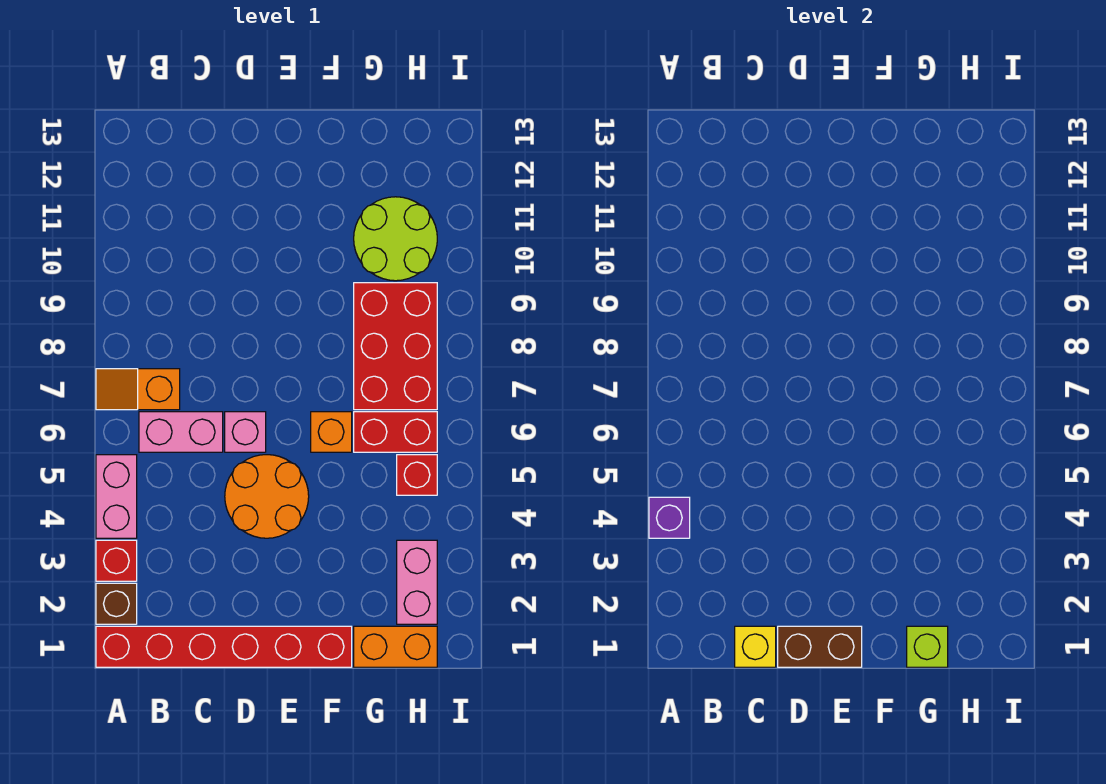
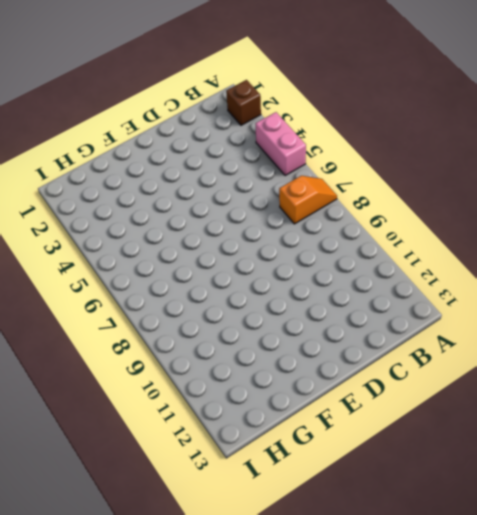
none -> red brick A1:F1 level 1
none -> red brick A3 level 1
none -> pink brick B6:C6 level 1

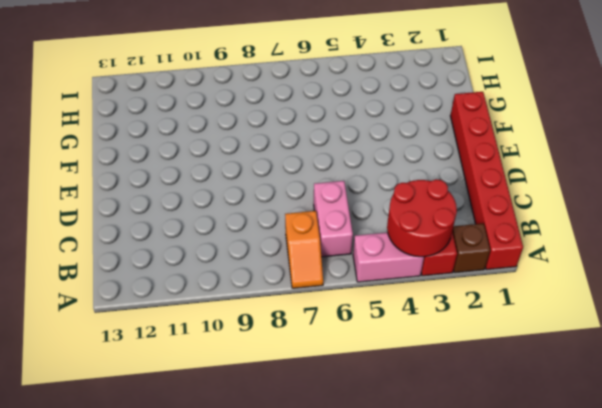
red round brick A3:B4 level 2 -> purple brick A4 level 2
none -> orange round brick D4:E5 level 1
none -> pink brick D6 level 1
none -> orange brick F6 level 1

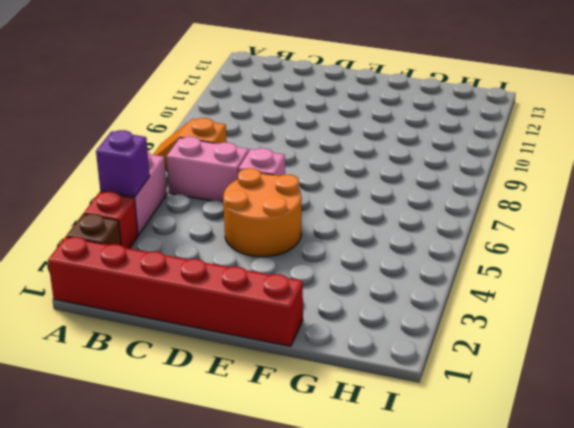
none -> orange brick F6 level 1
none -> orange brick G1:H1 level 1
none -> red brick G6:H6 level 1

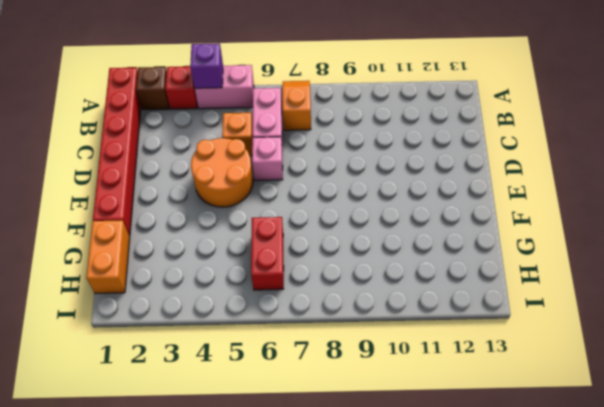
orange brick C5 level 1 -> orange brick F6 level 1
none -> red brick G7:H9 level 1
none -> lime round brick G10:H11 level 1
none -> pink brick H2:H3 level 1

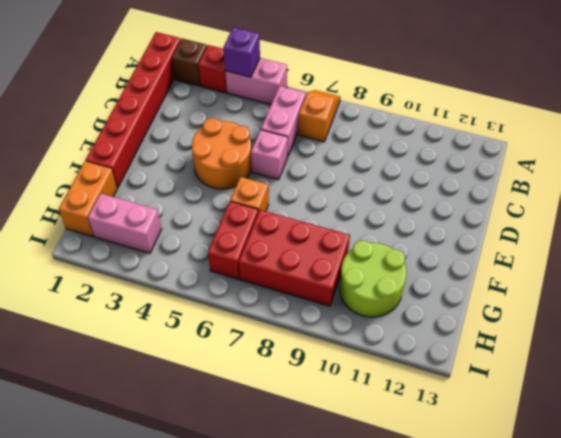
none -> red brick H5 level 1
none -> yellow brick C1 level 2
none -> brown brick D1:E1 level 2

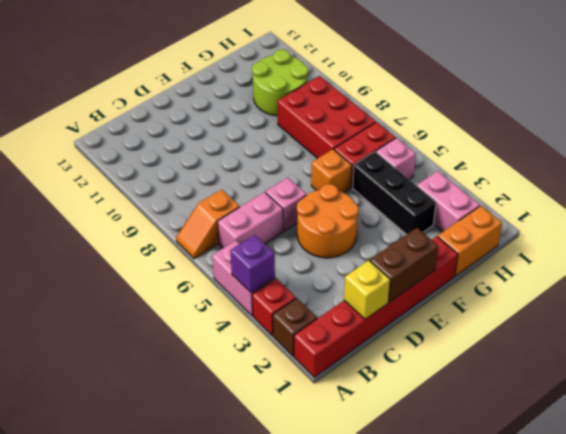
black brick G3:G5 level 1 -> none
pink brick H5 level 1 -> red brick H5 level 1
none -> lime brick G1 level 2

